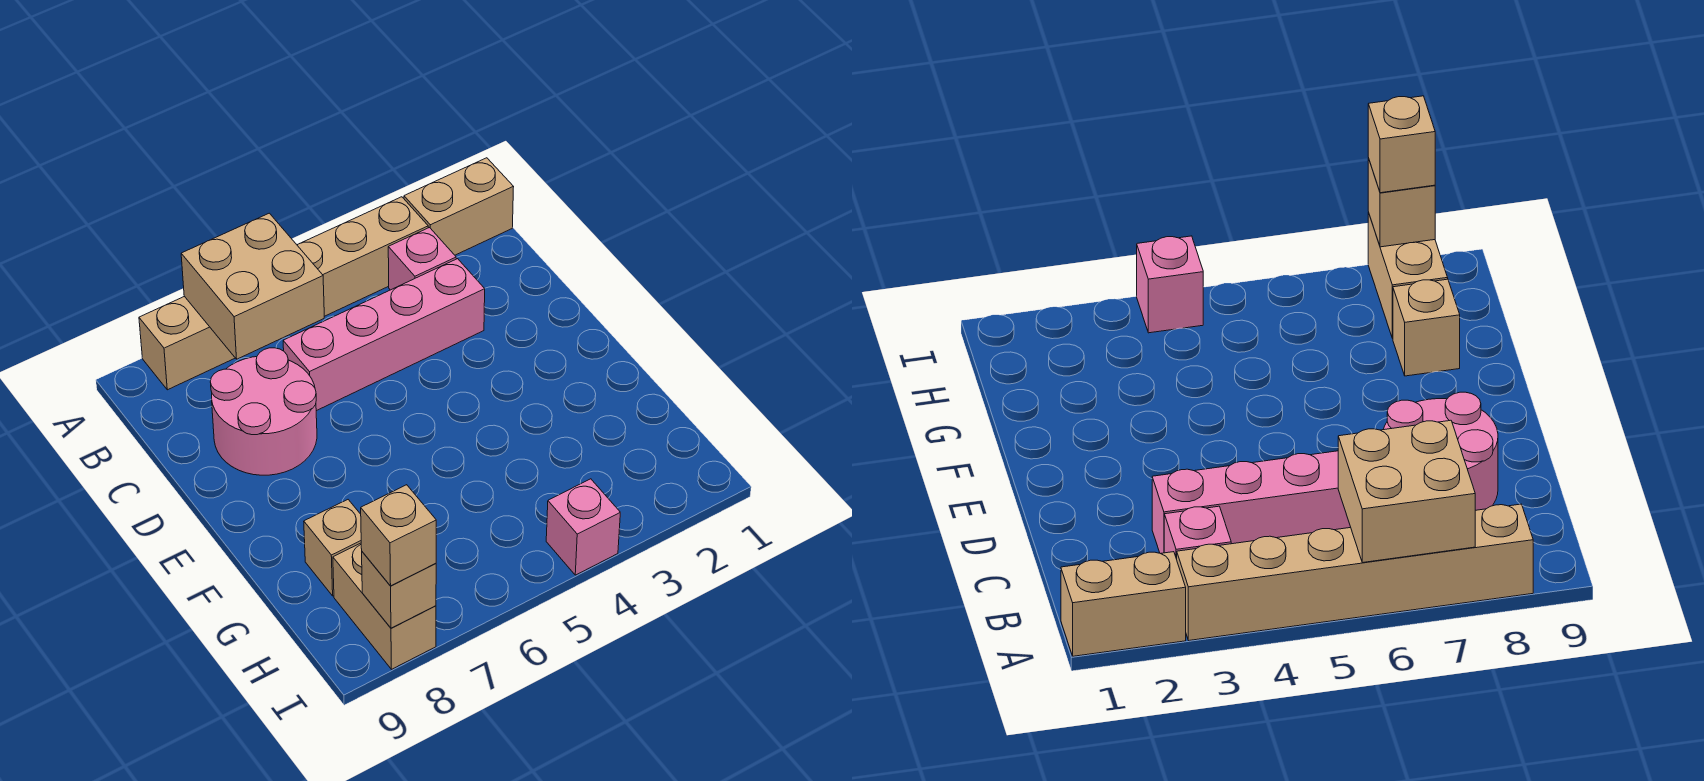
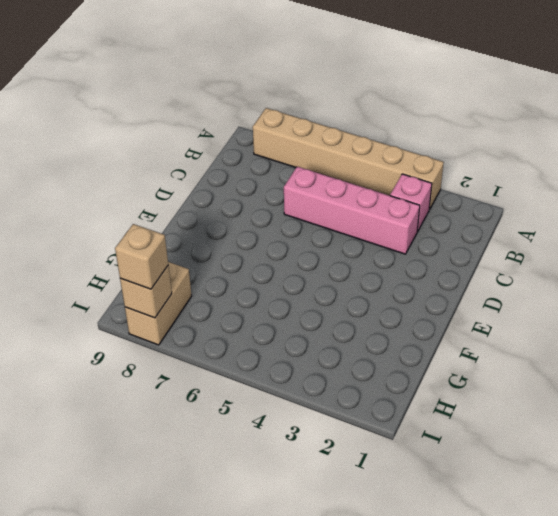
none -> tan brick A1:A2 level 1
none -> pink round brick C7:D8 level 1

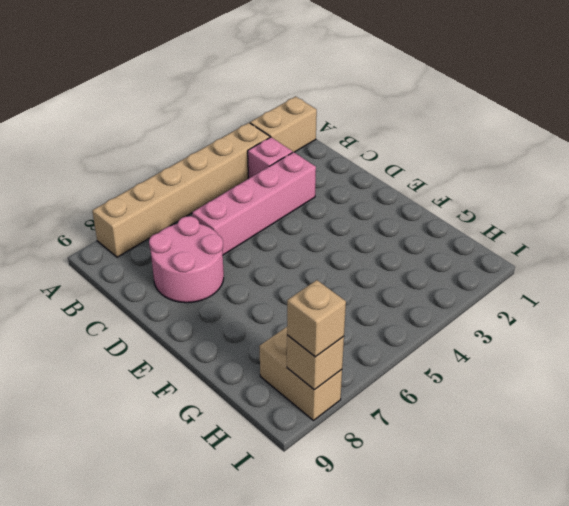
none -> tan brick G8 level 1
none -> pink brick I4 level 1

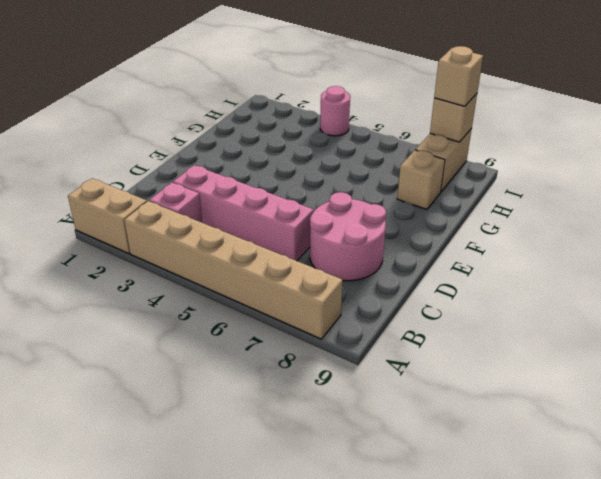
pink round brick I4 level 1 -> pink brick I4 level 1
none -> tan brick A6:B7 level 2

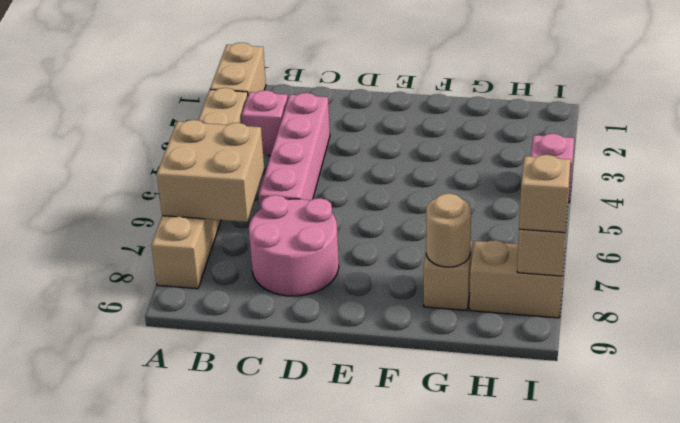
tan round brick G8 level 2 -> none

